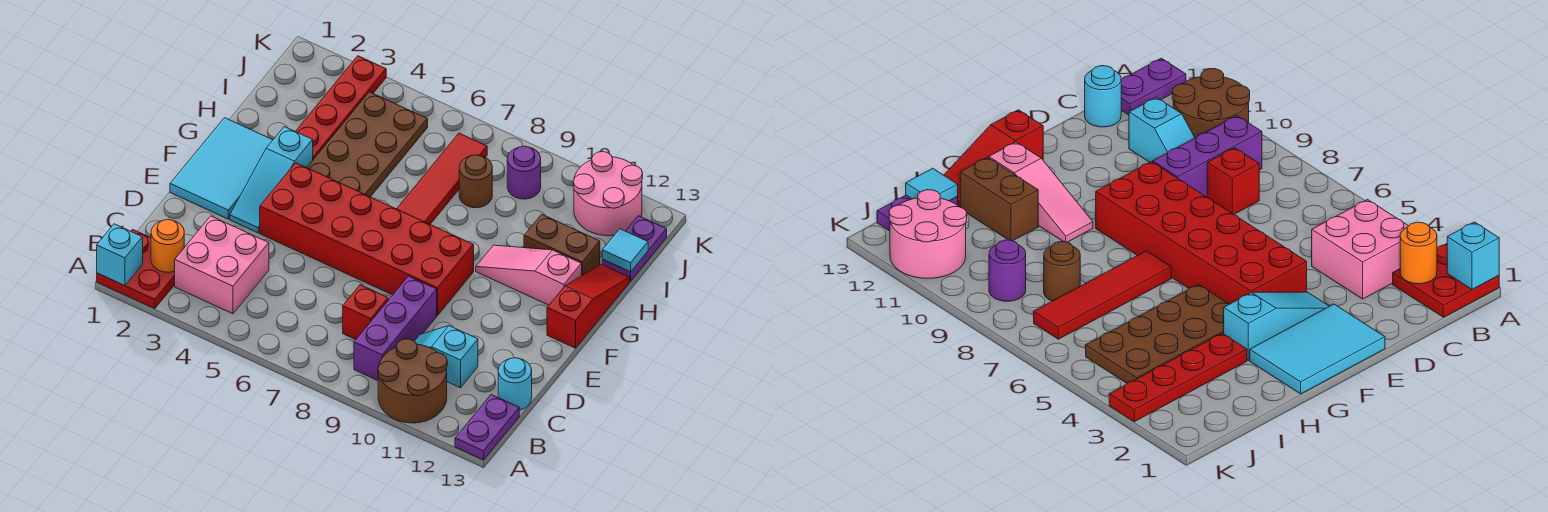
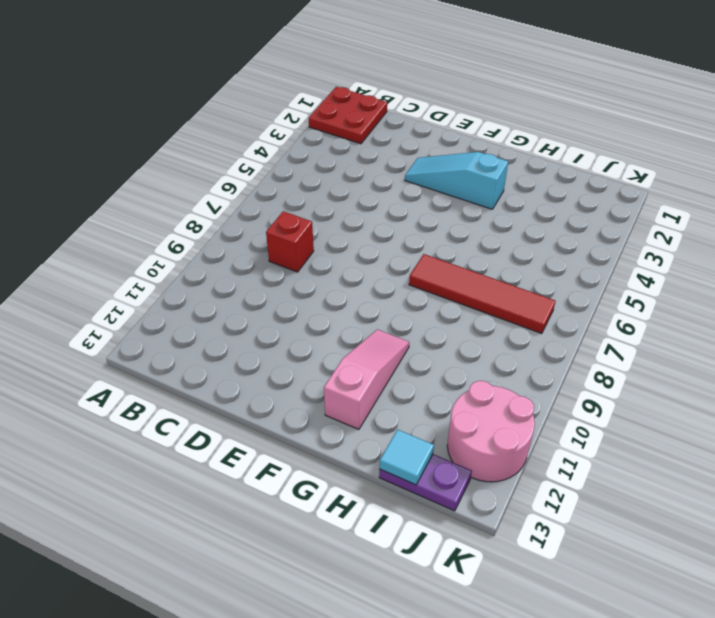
none -> brown round brick A10:B11 level 1
none -> purple plate A13:B13 level 1
none -> pink brick B3:C4 level 1

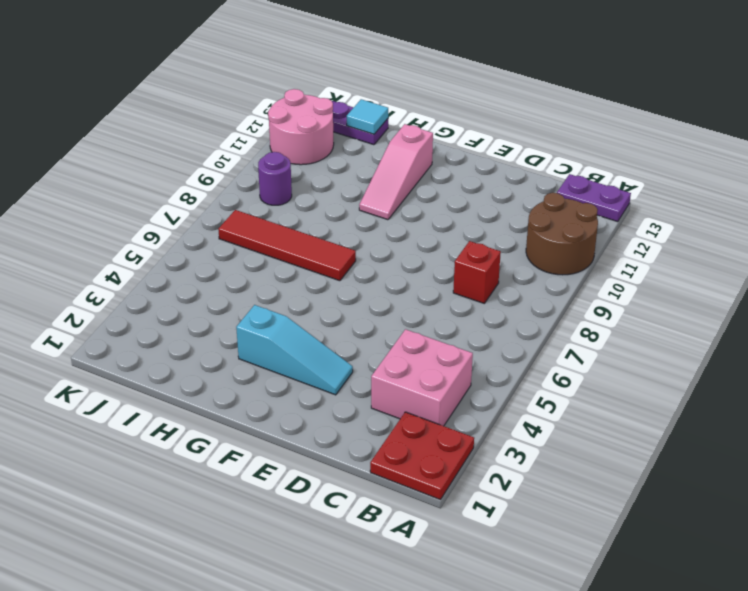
none -> purple brick B9:D9 level 1
none -> cyan slope C10:C11 level 1 top 11
none -> cyan round brick C13 level 1

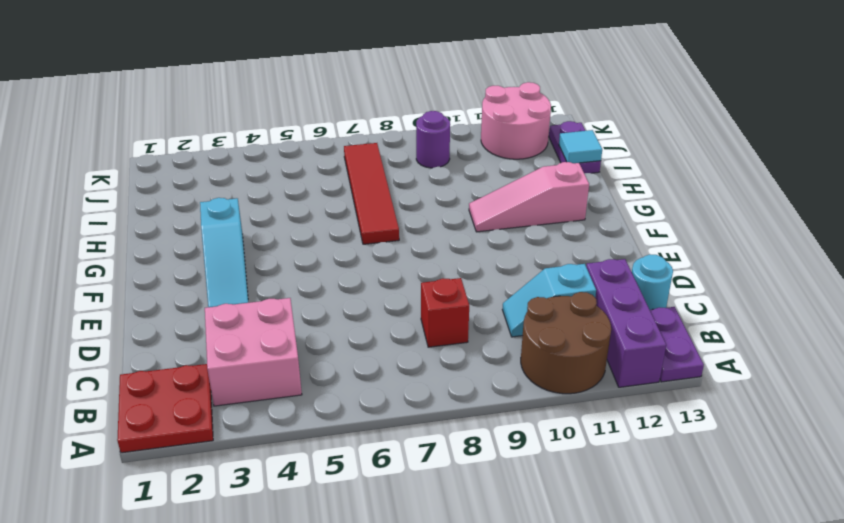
purple brick A12:C12 level 1 -> purple brick B9:D9 level 1
none -> cyan tile E1:G2 level 1
none -> red brick E4:F9 level 1
none -> red slope F13:H13 level 1 top F

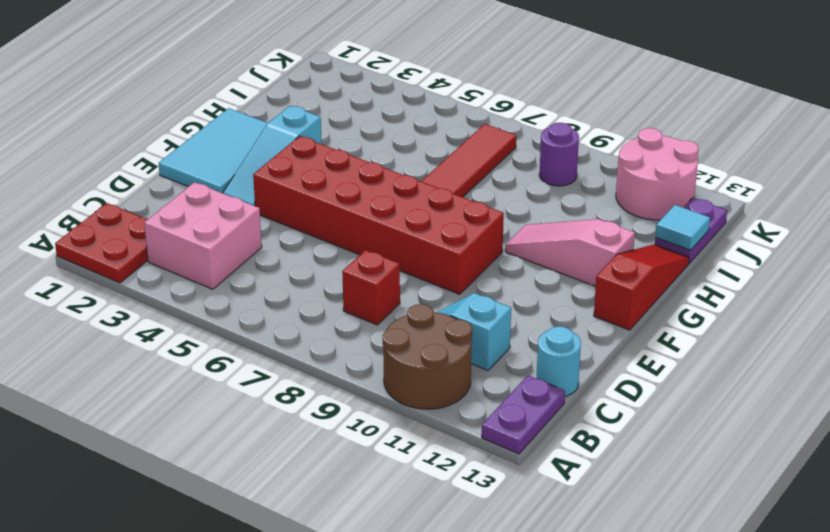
none -> purple brick B9:D9 level 1
none -> brown plate G4:J5 level 1
none -> red plate H3:K3 level 1

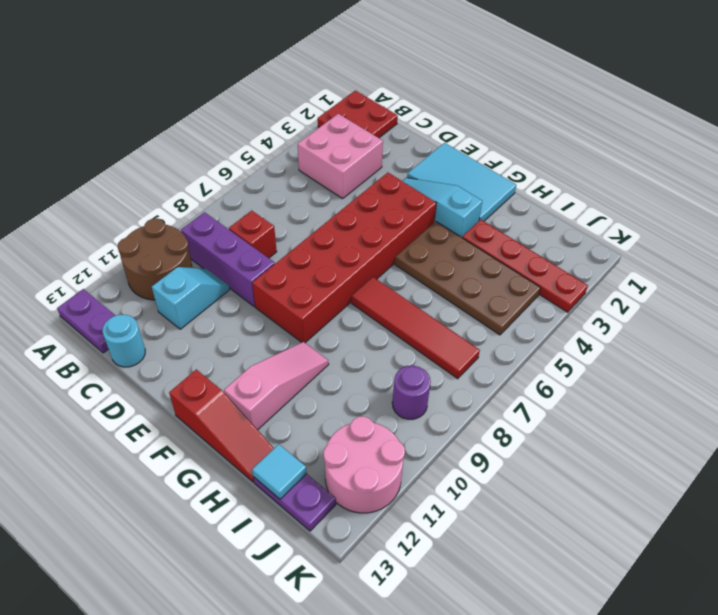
none -> brown brick H11:H12 level 1
none -> brown round brick I8 level 1
none -> cyan brick A1 level 2

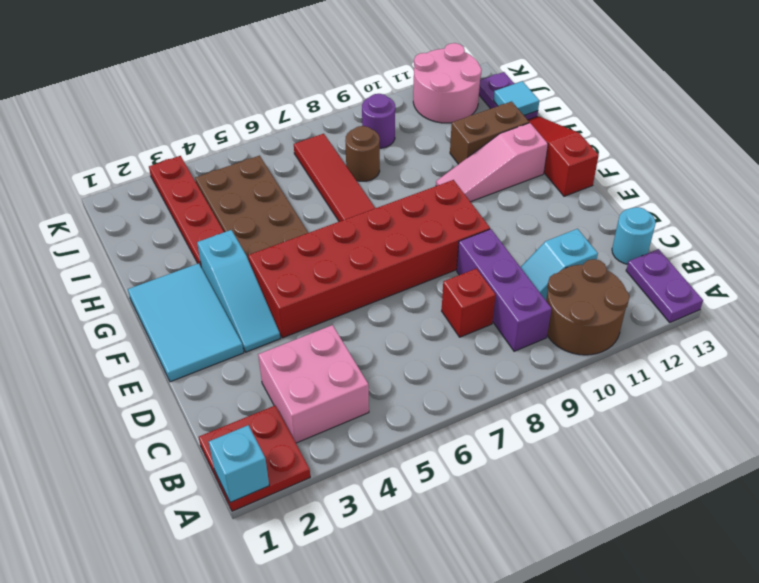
none -> orange round brick B2 level 2

